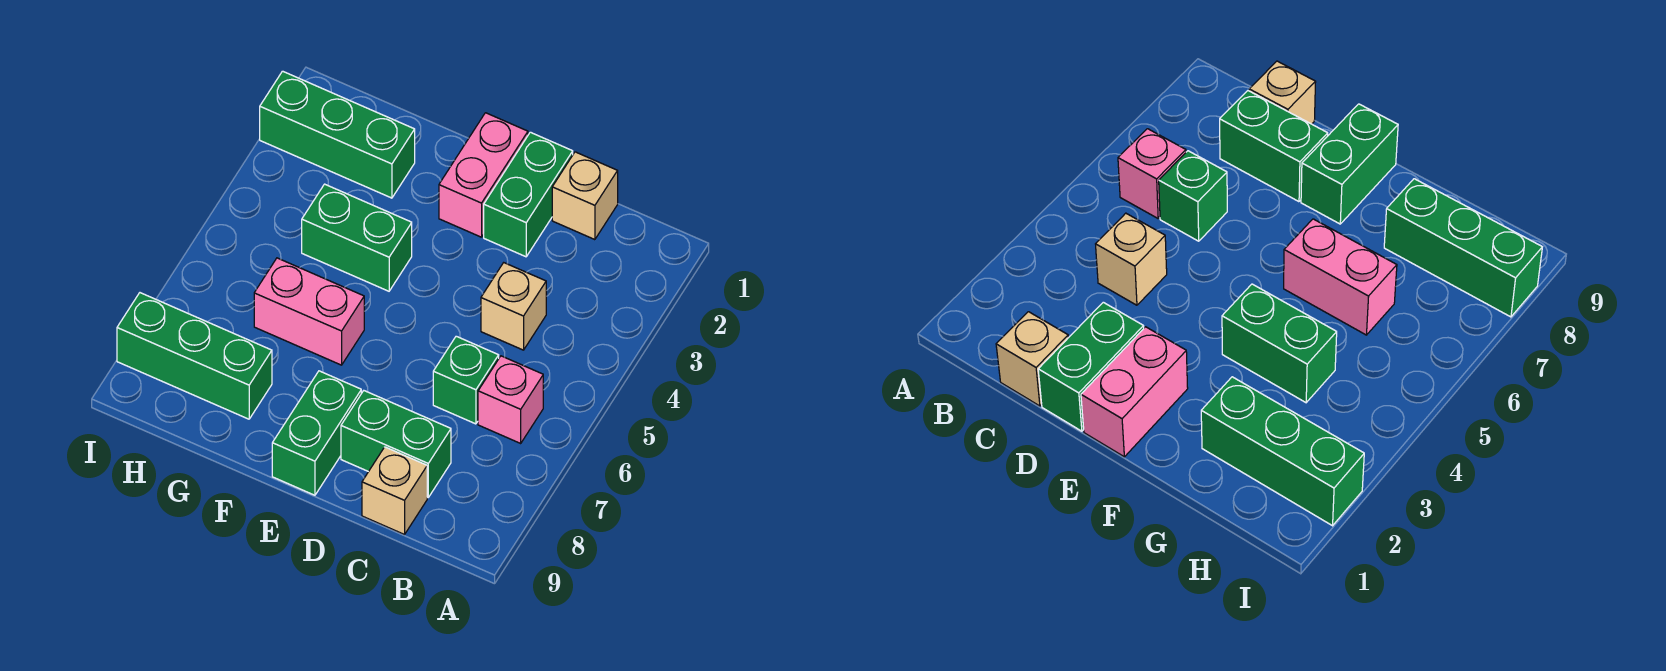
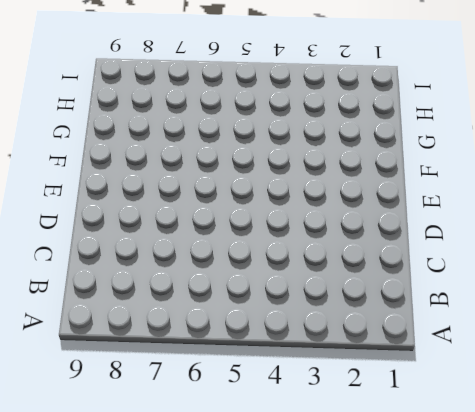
none -> pink brick B6 level 1
none -> tan brick C1 level 1
none -> tan brick C4 level 1

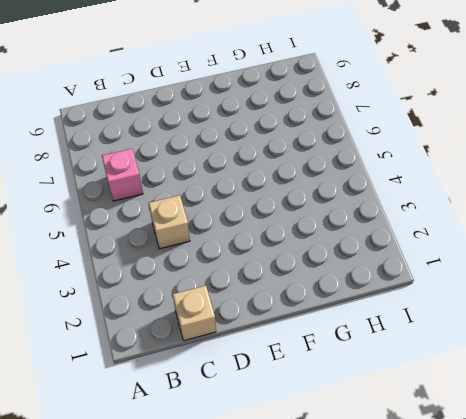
none -> green brick C6 level 1
none -> green brick C8:D8 level 1
none -> tan brick C9 level 1

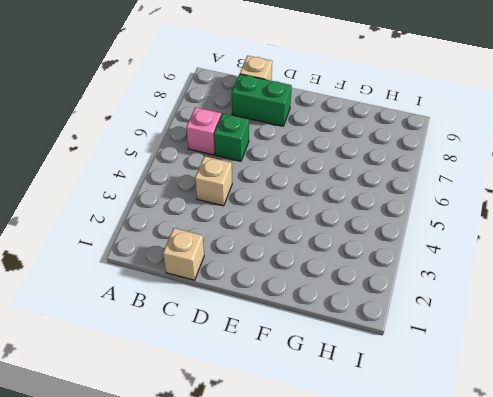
none -> green brick D1:D2 level 1
none -> pink brick E1:E2 level 1
none -> green brick E8:E9 level 1

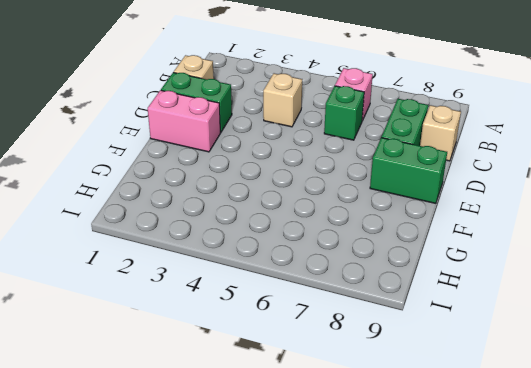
none -> green brick F4:G4 level 1
none -> pink brick F6:G6 level 1
none -> green brick G2:I2 level 1

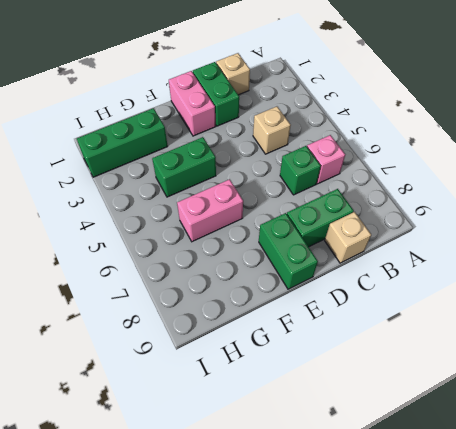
none -> green brick G8:I8 level 1

